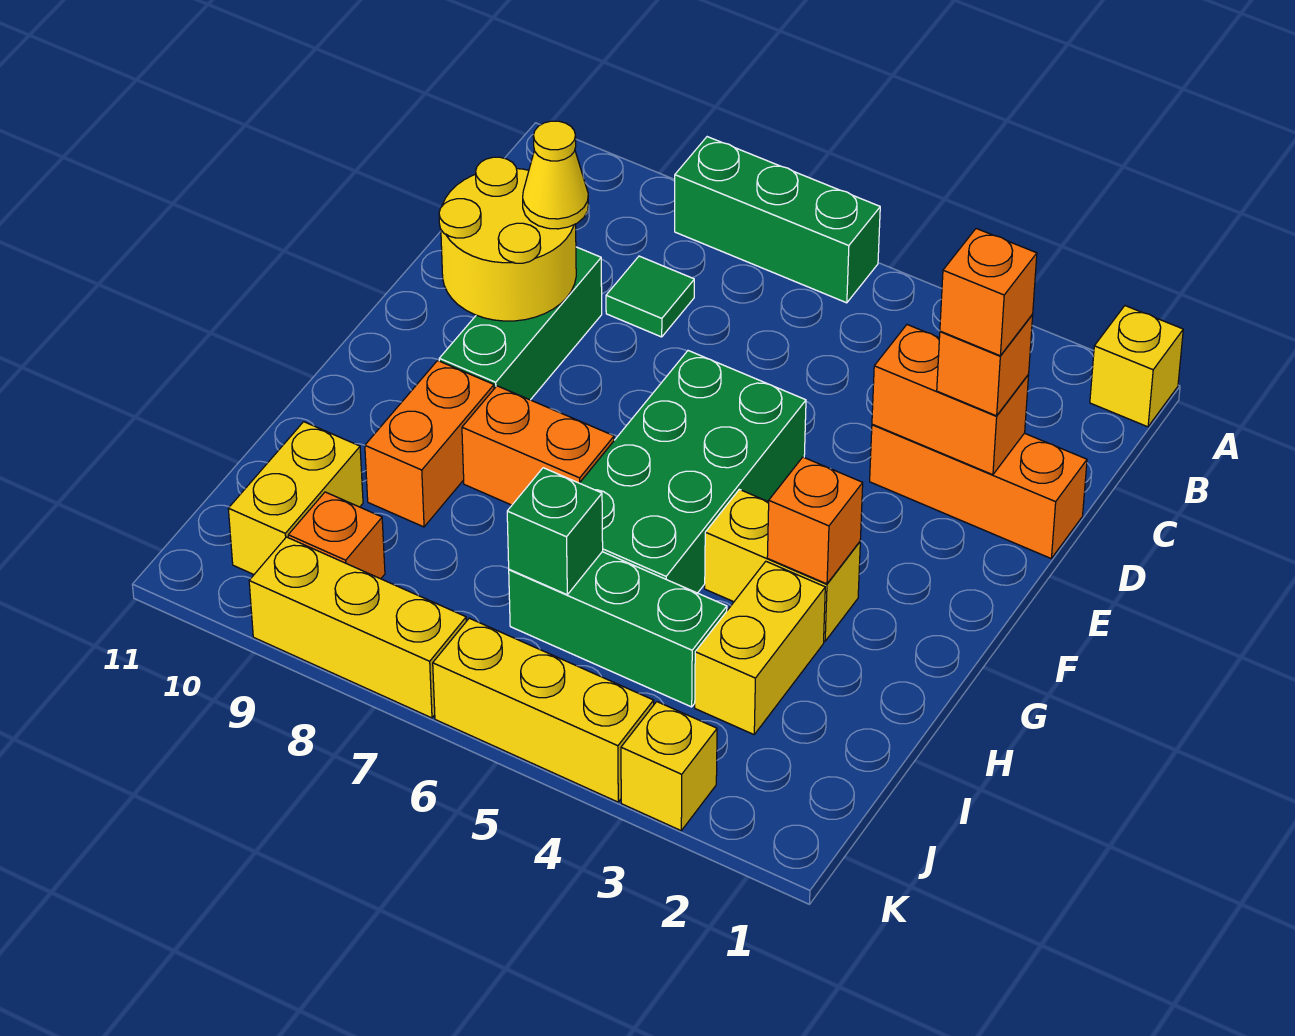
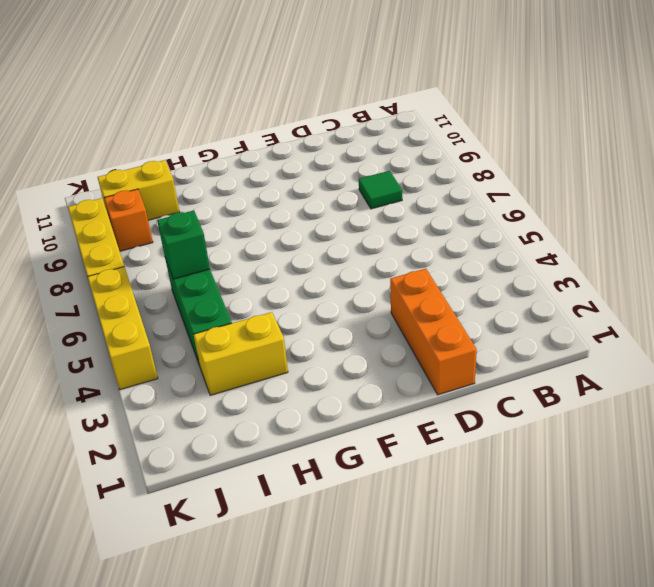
none -> yellow brick A1 level 1
none -> green brick A6:A8 level 1
none -> green brick D9:F9 level 1

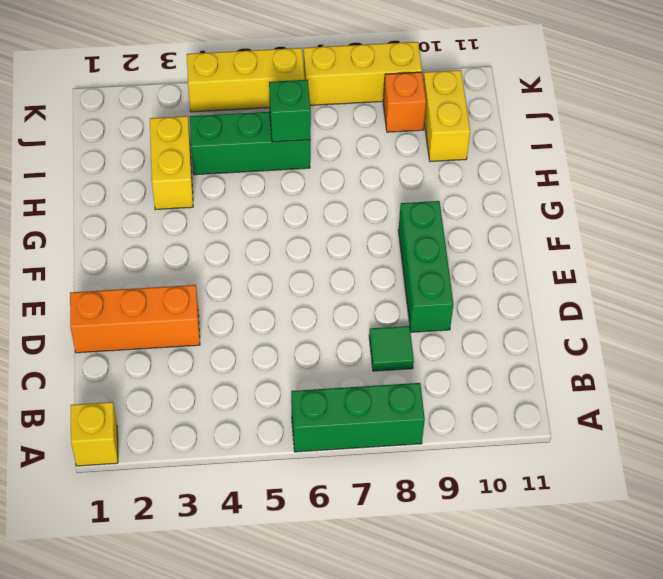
none -> green brick E5:H6 level 1
none -> yellow brick G3:G4 level 1
none -> orange brick G7:G8 level 1

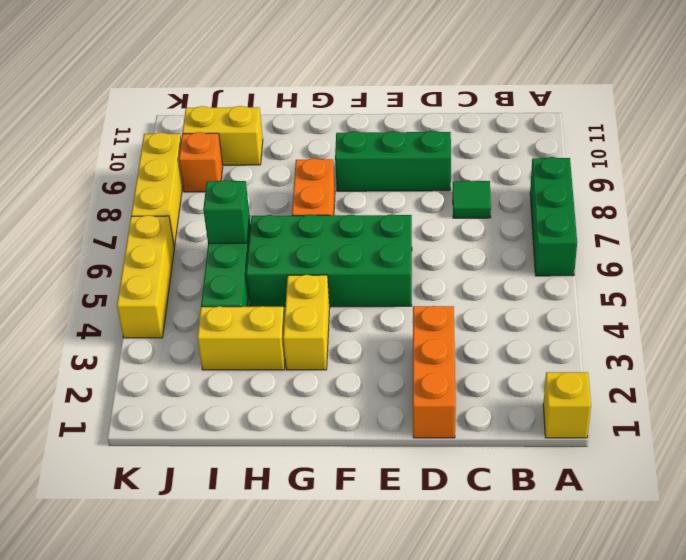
none -> orange brick G9:H9 level 1
none -> yellow brick K3 level 1
none -> orange brick D2:D3 level 2

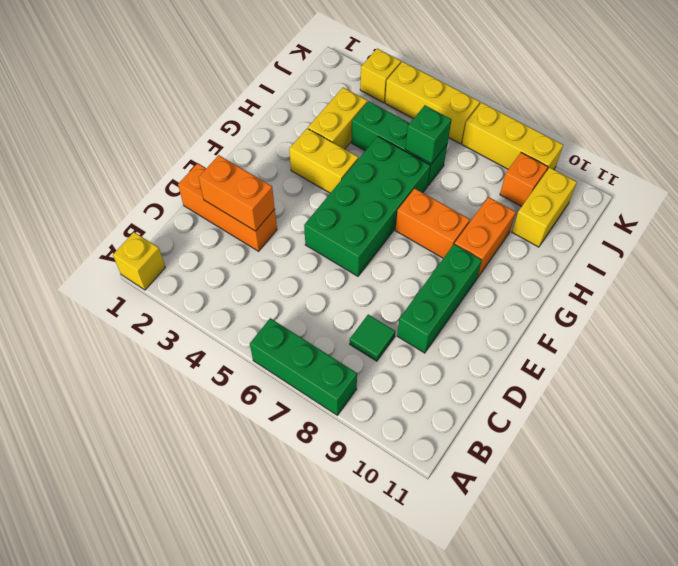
none -> yellow round brick D9:E10 level 2
none -> orange brick G3 level 2
none -> orange brick D2 level 3

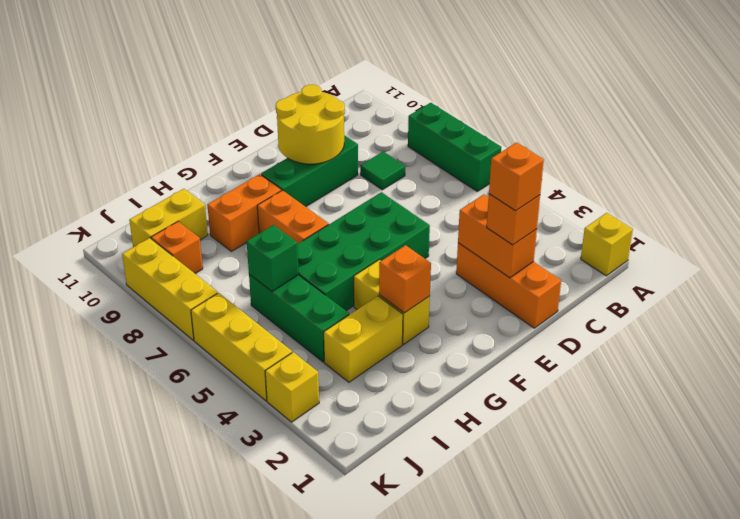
none -> yellow cone D9 level 3

